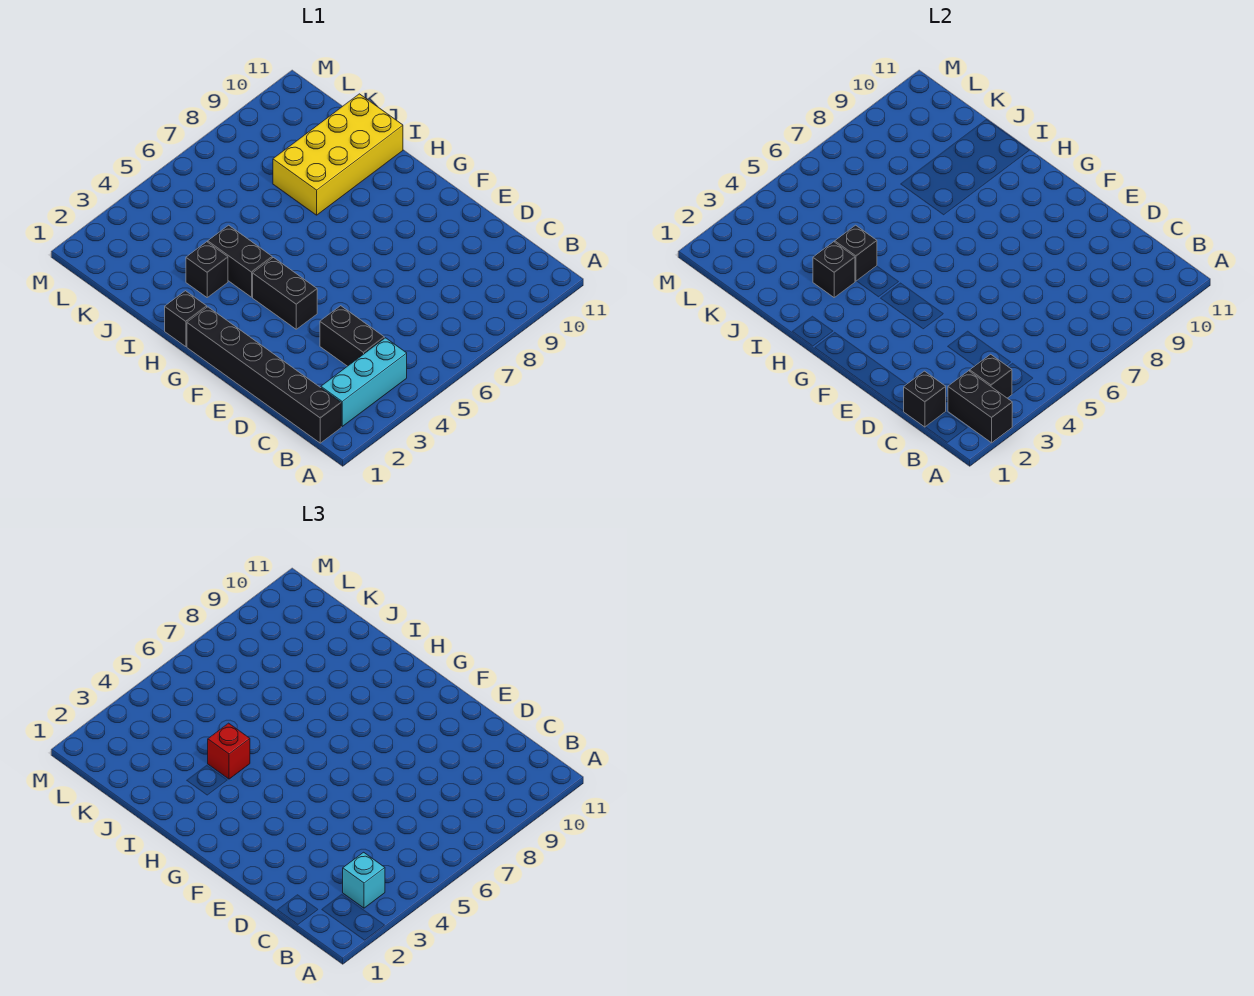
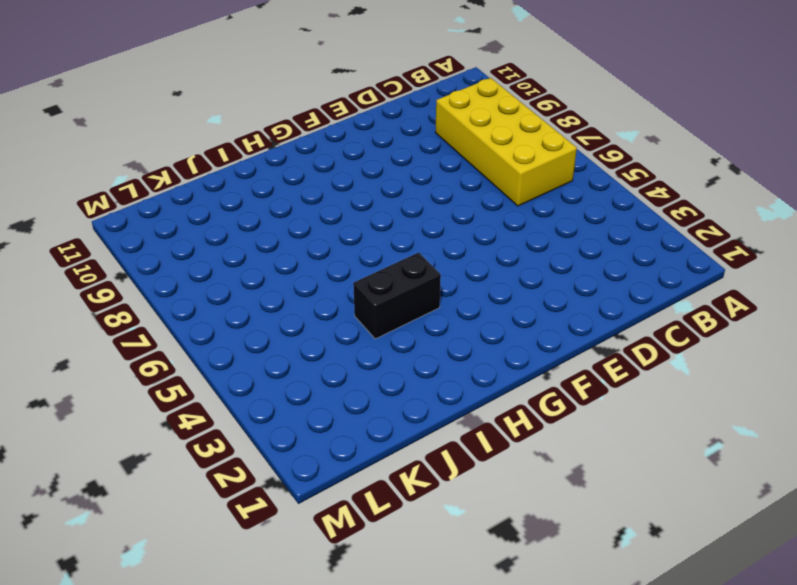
yellow brick B6:C9 level 1 -> yellow brick I8:J11 level 1
none -> black brick B1:G1 level 1
none -> cyan brick B2:B4 level 1
none -> black brick C4:D4 level 1

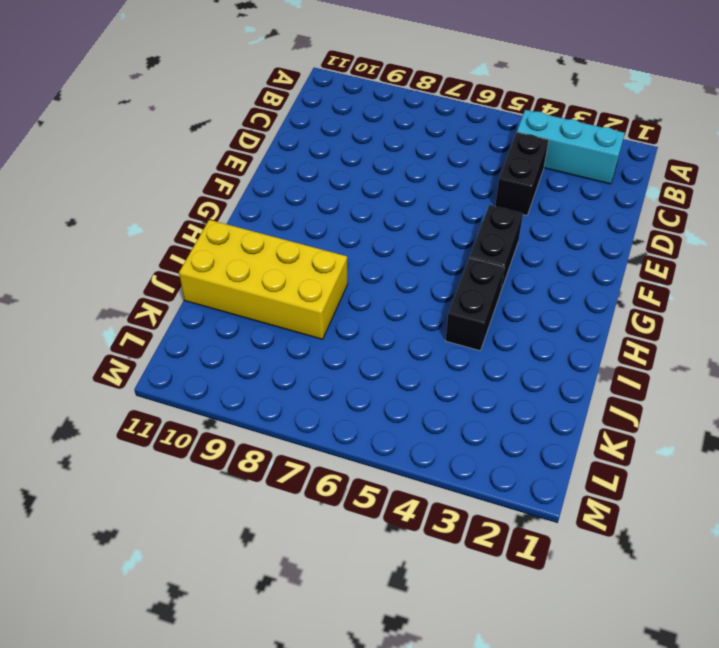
none -> black brick B1:G1 level 1
none -> black brick H1 level 1
none -> black brick I3 level 1

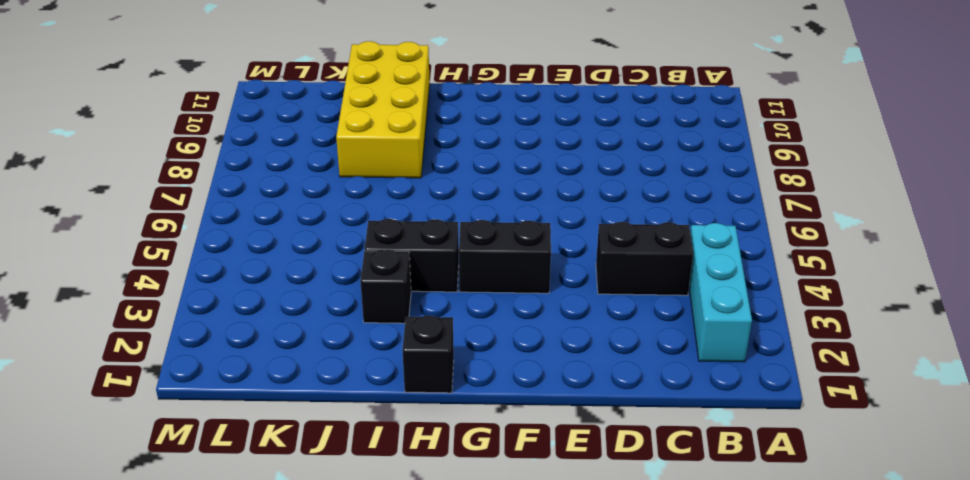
none -> black brick B1:G1 level 1
none -> black brick A2:B2 level 2
none -> black brick B3 level 2

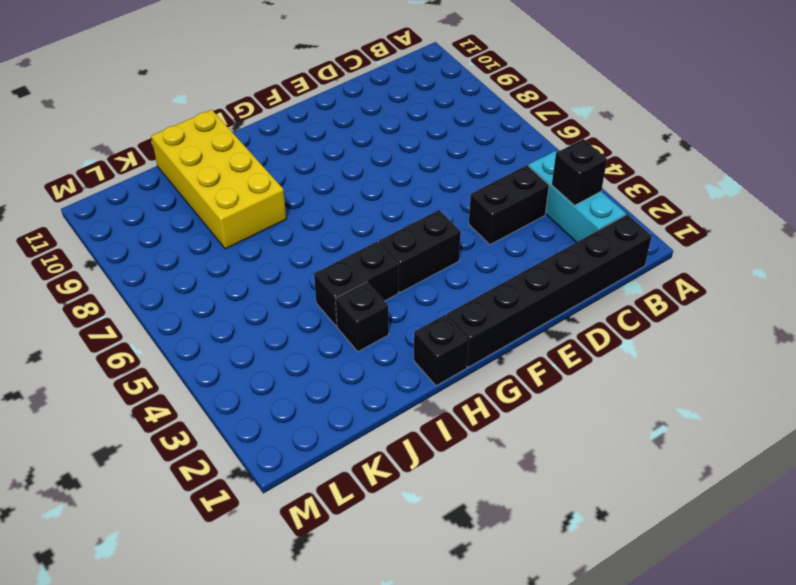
none -> black brick A2:B2 level 2
none -> black brick C1 level 2
none -> black brick I3 level 2

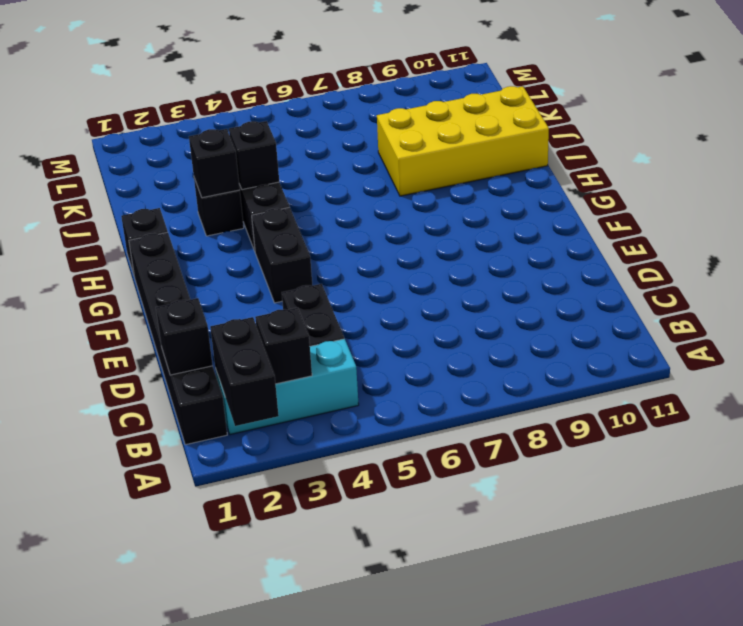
none -> cyan brick B3 level 3
none -> red brick I4 level 3

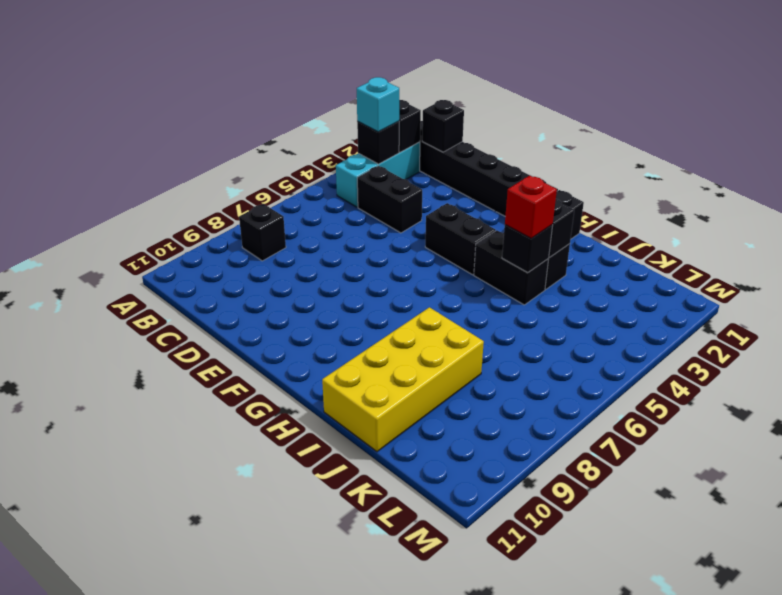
black brick B8 level 1 -> none

